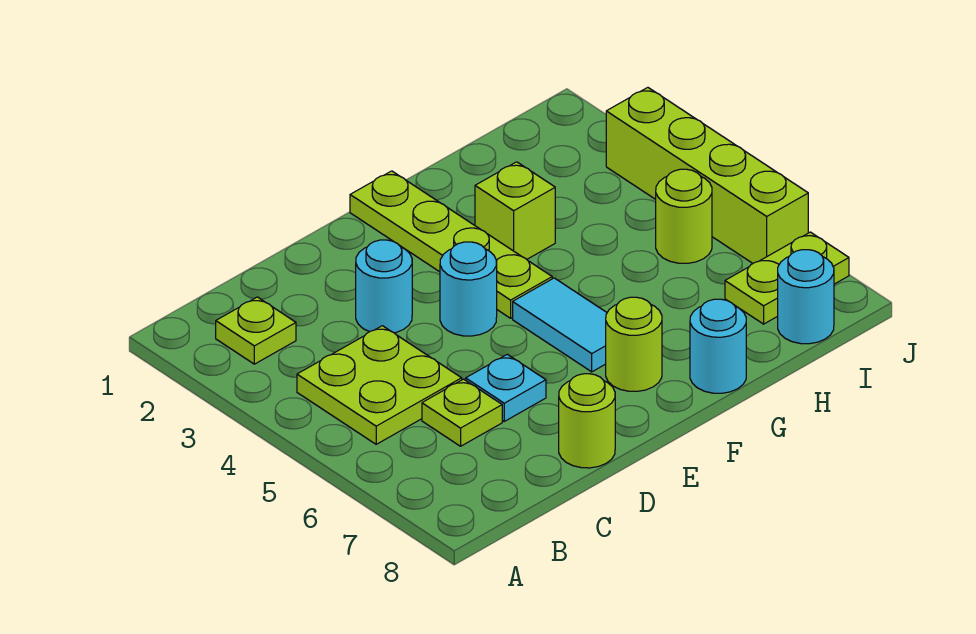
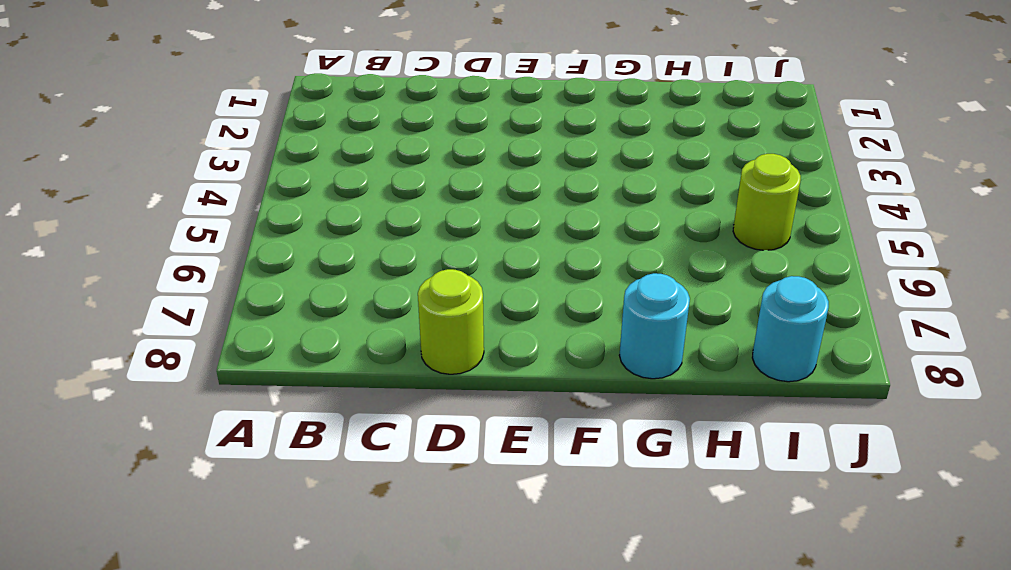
none -> lime plate B2 level 1
none -> lime plate B4:C5 level 1
none -> lime plate C6 level 1

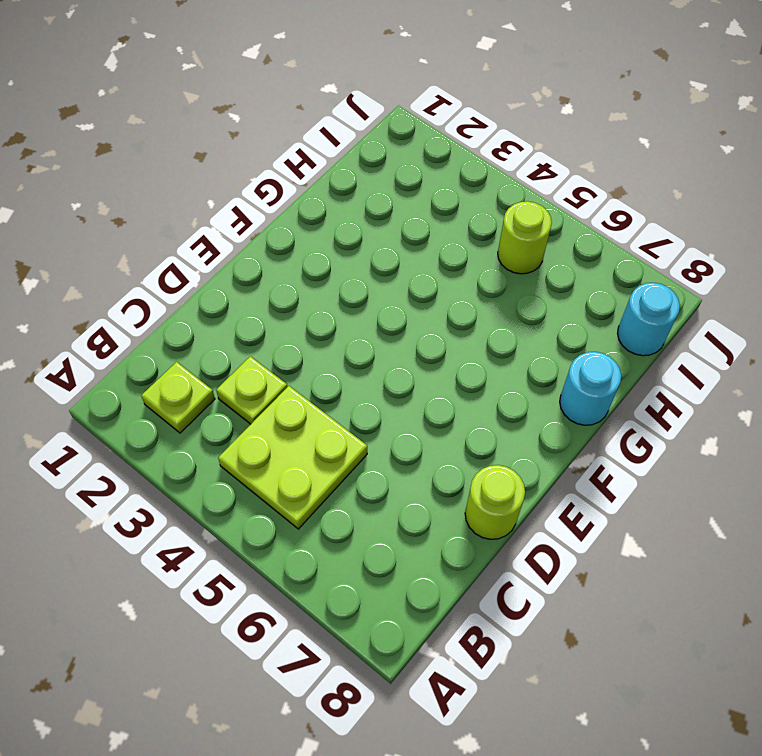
lime plate C3 level 1 -> lime plate C6 level 1
none -> cyan round brick D3 level 1
none -> cyan plate D6 level 1
none -> cyan round brick E4 level 1

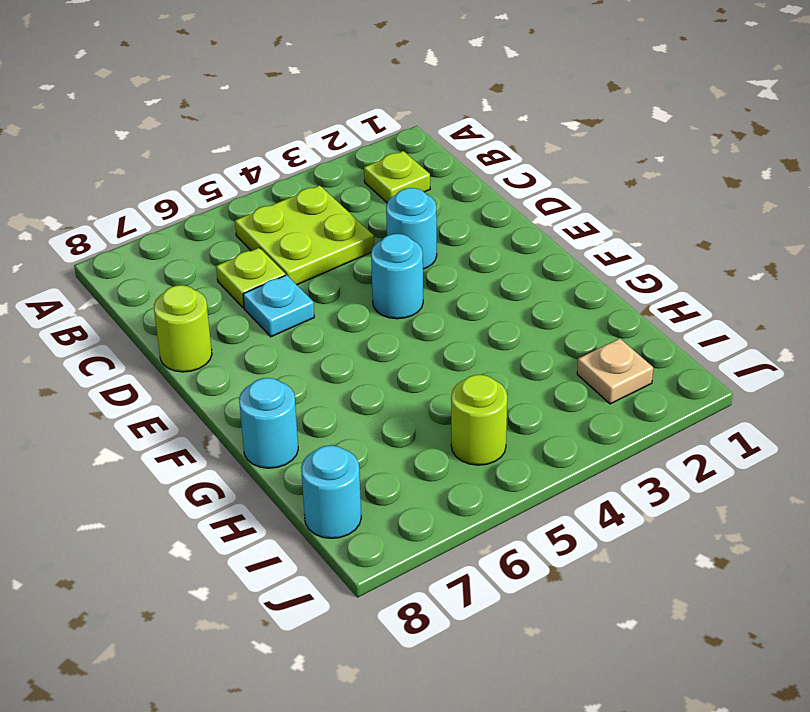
tan plate I2 level 1 -> none
none -> lime plate F1:F4 level 1
none -> cyan tile F5:F6 level 1
none -> lime round brick F7 level 1

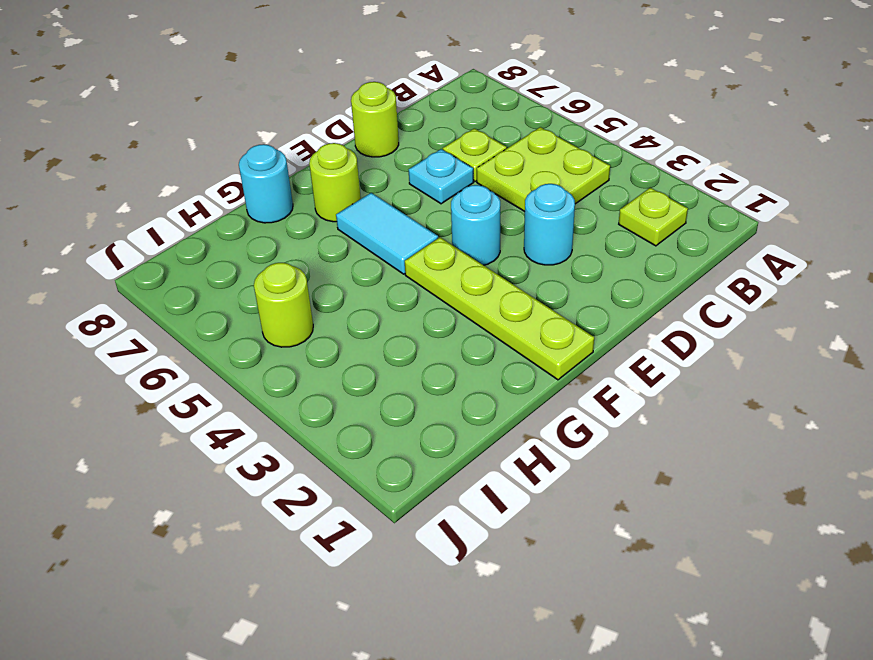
none -> lime brick G3 level 1
none -> lime plate I7:J7 level 1
none -> cyan round brick I8 level 1

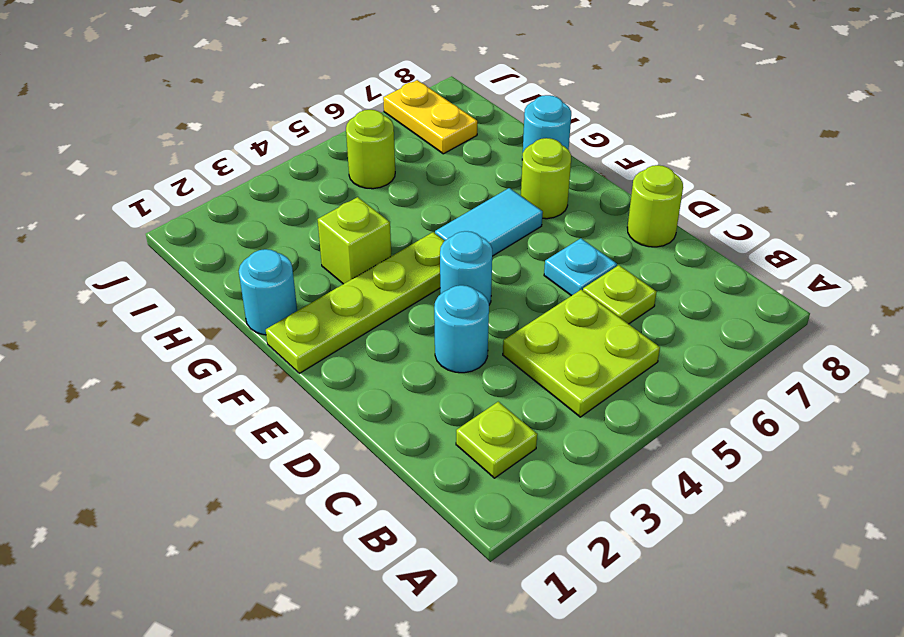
cyan round brick G1 level 1 -> cyan round brick I8 level 1
yellow plate I7:J7 level 1 -> lime plate I7:J7 level 1
none -> lime brick J3:J6 level 1

